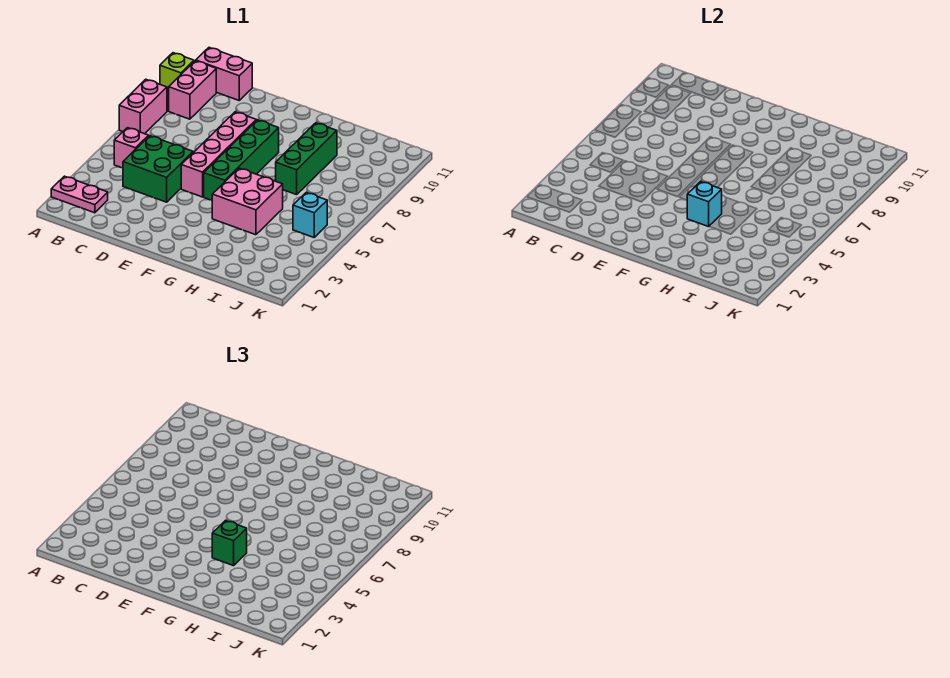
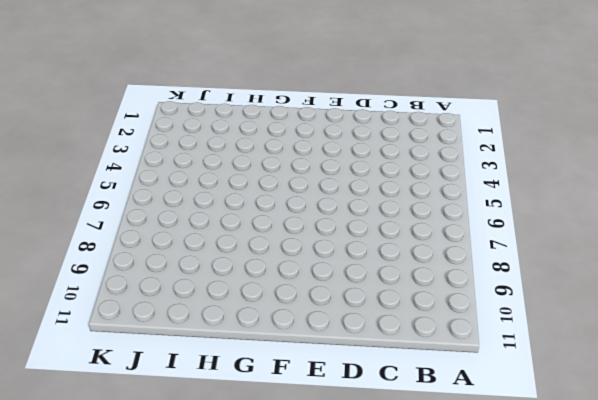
none -> pink plate A2:B2 level 1
none -> pink brick A7:A8 level 1
none -> lime brick A10 level 1

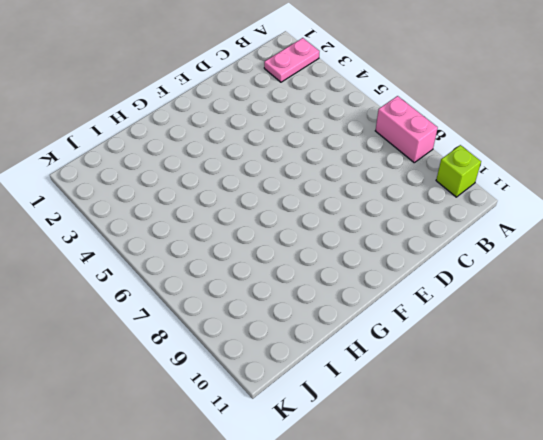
none -> pink brick B5 level 1
none -> pink brick B9:B10 level 1
none -> pink brick B11:C11 level 1

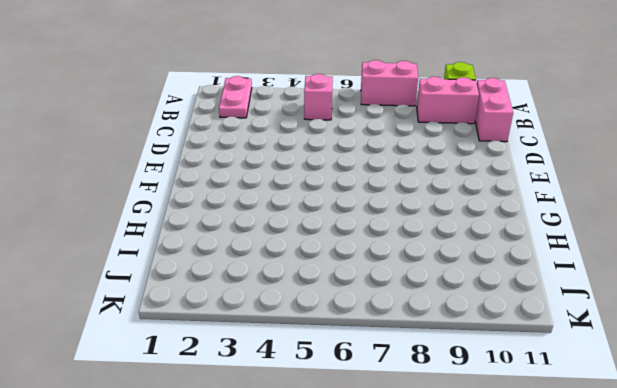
none -> green brick C4:D5 level 1
none -> pink brick E5:E8 level 1
none -> green brick F5:F8 level 1

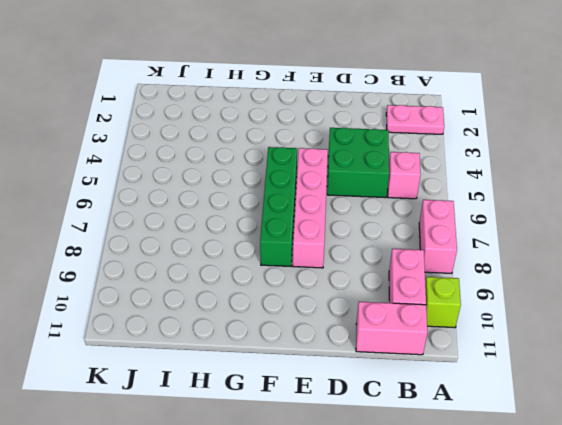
none -> pink brick G4:H5 level 1
none -> green brick H7:H9 level 1
none -> cyan brick J5 level 1

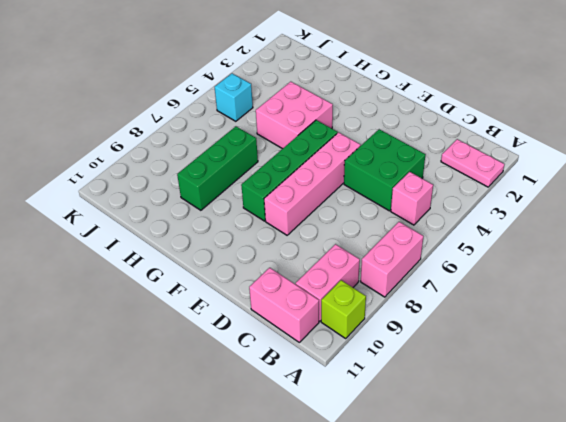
none -> cyan brick G4 level 2
none -> green brick G4 level 3

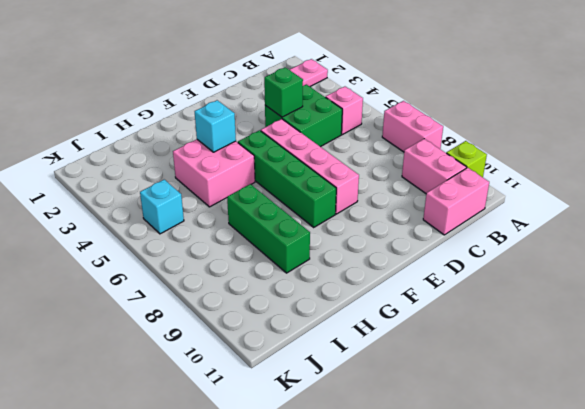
green brick D4 level 2 -> green brick G4 level 3

